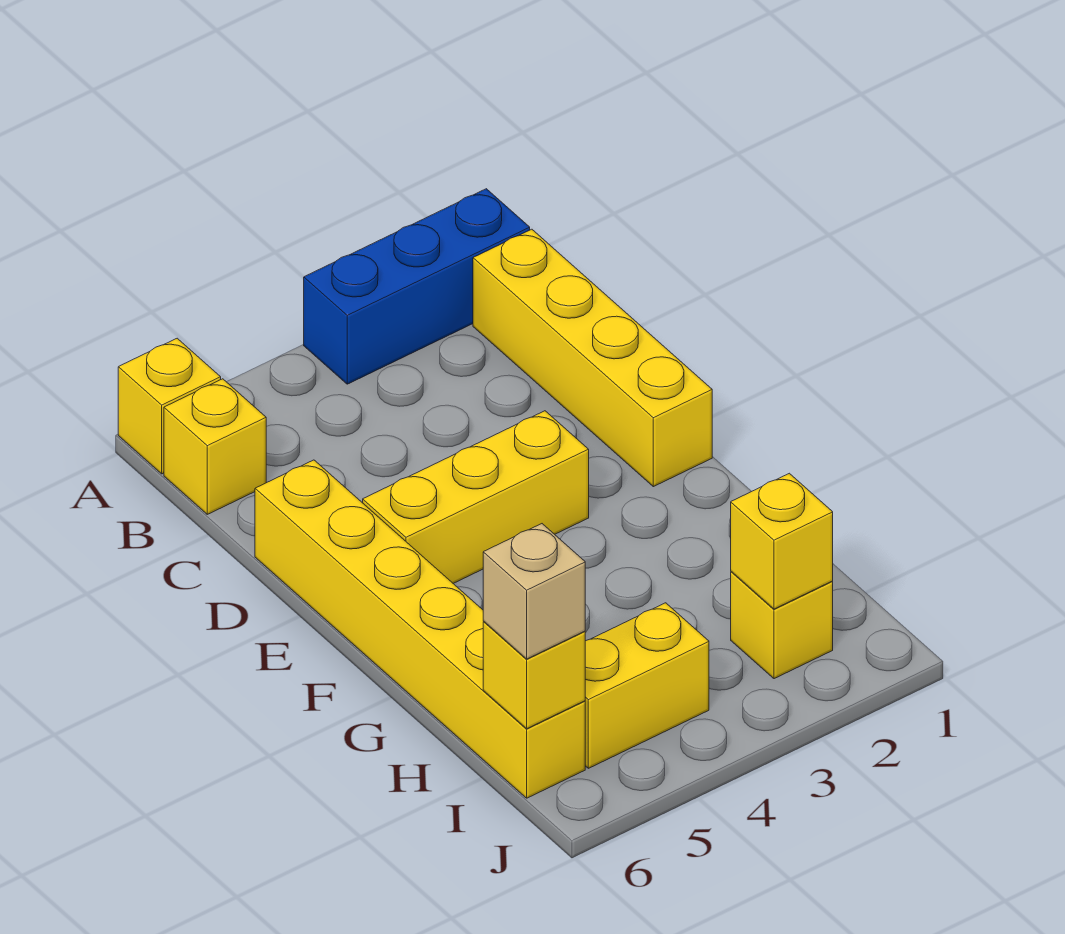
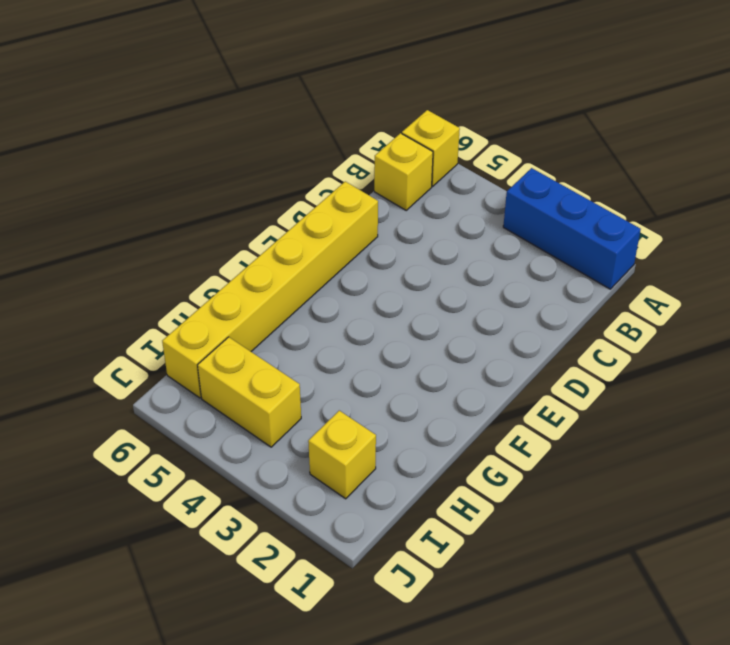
none -> yellow brick B1:E1 level 1
none -> yellow brick E3:E5 level 1

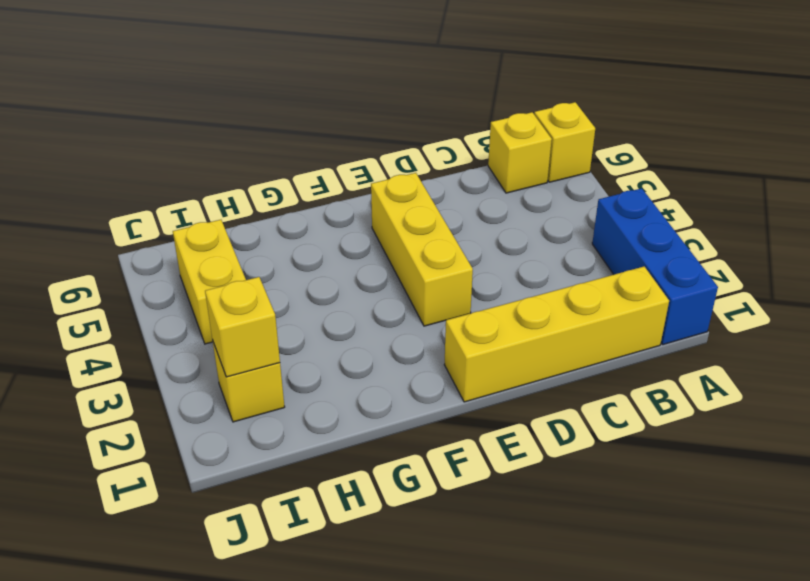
none -> yellow brick D6:I6 level 1
none -> yellow brick I6 level 2

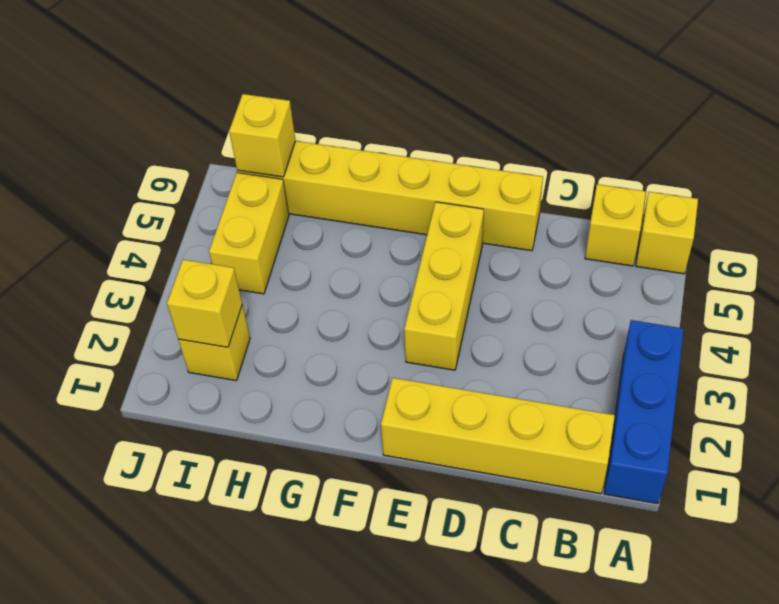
none -> tan brick I6 level 3

